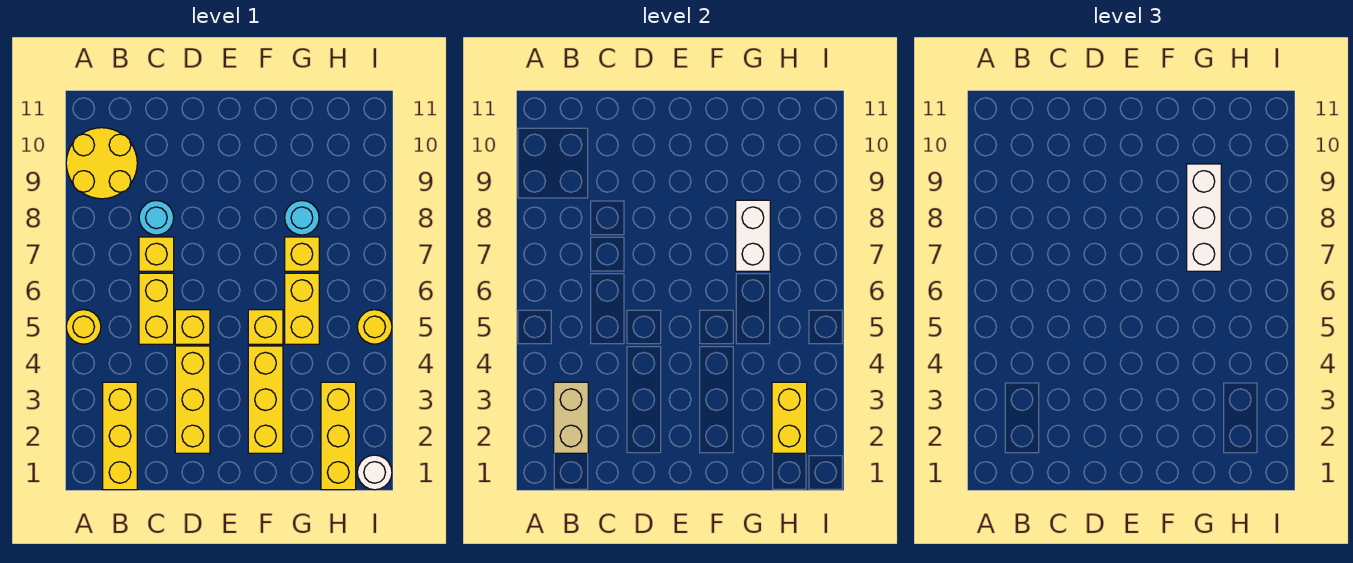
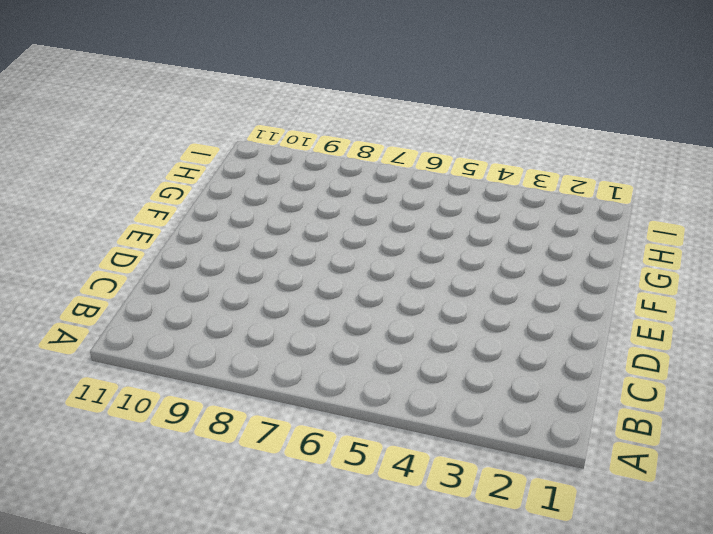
none -> yellow round brick A5 level 1
none -> yellow round brick A9:B10 level 1
none -> yellow brick B1:B3 level 1

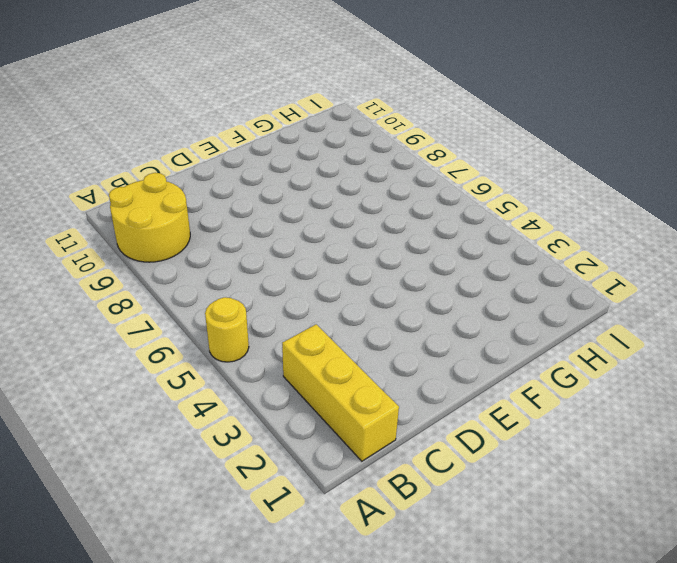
none -> yellow brick C5:C6 level 1
none -> yellow brick C7 level 1
none -> cyan round brick C8 level 1

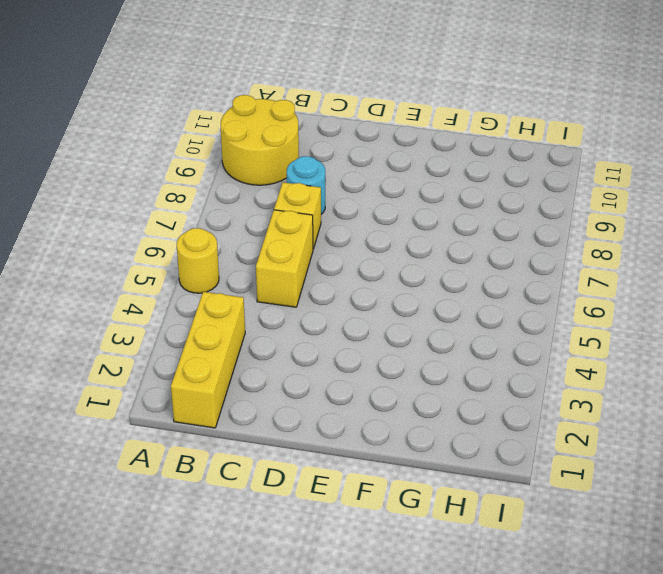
none -> yellow brick D2:D4 level 1
none -> yellow brick D5 level 1
none -> yellow brick F2:F4 level 1

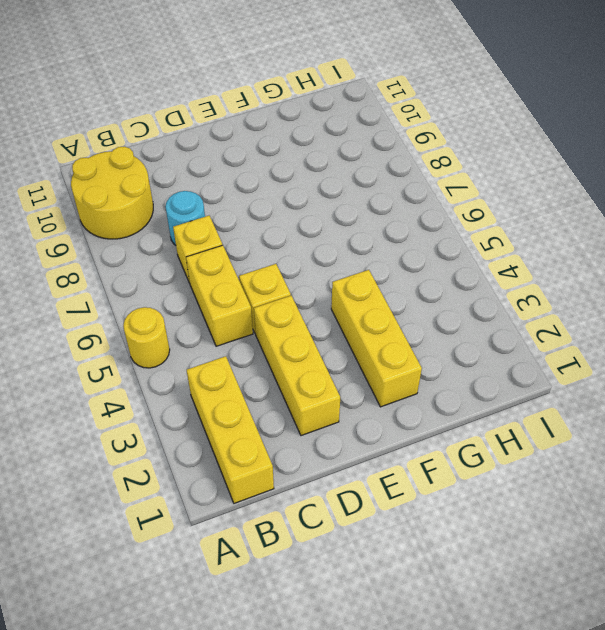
none -> yellow brick F5 level 1
none -> yellow brick G5:G6 level 1
none -> yellow brick G7 level 1

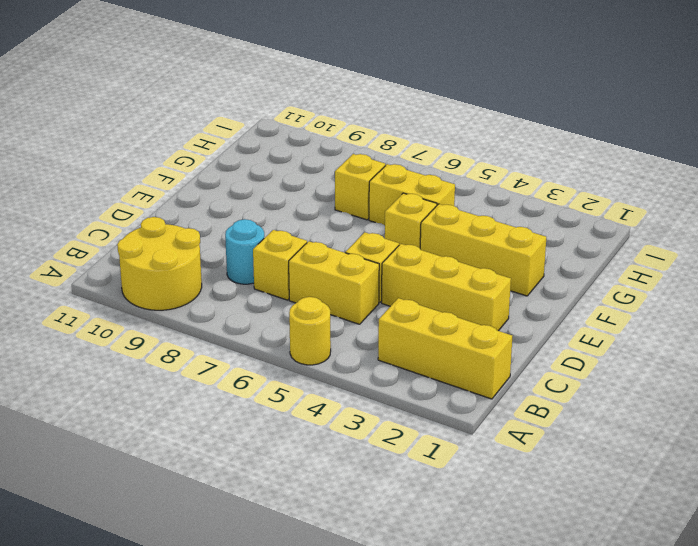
none -> cyan round brick G8 level 1
none -> yellow brick H1:H3 level 1
none -> white round brick I1 level 1

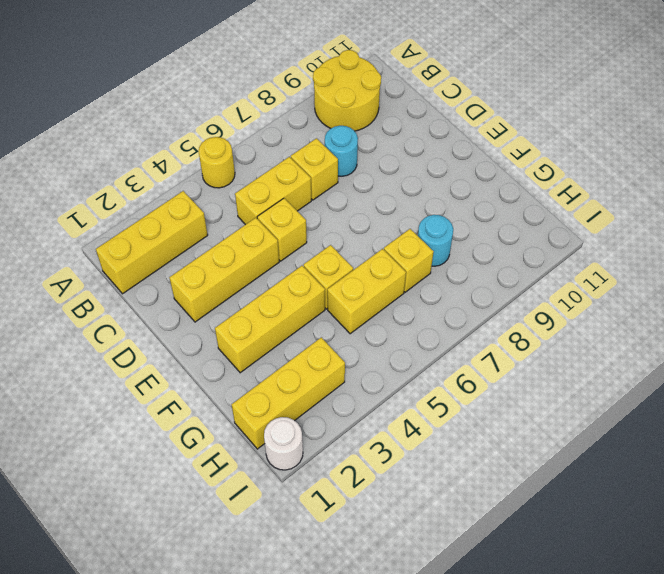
none -> yellow round brick I5 level 1
none -> tan brick B2:B3 level 2
none -> white brick G7:G8 level 2

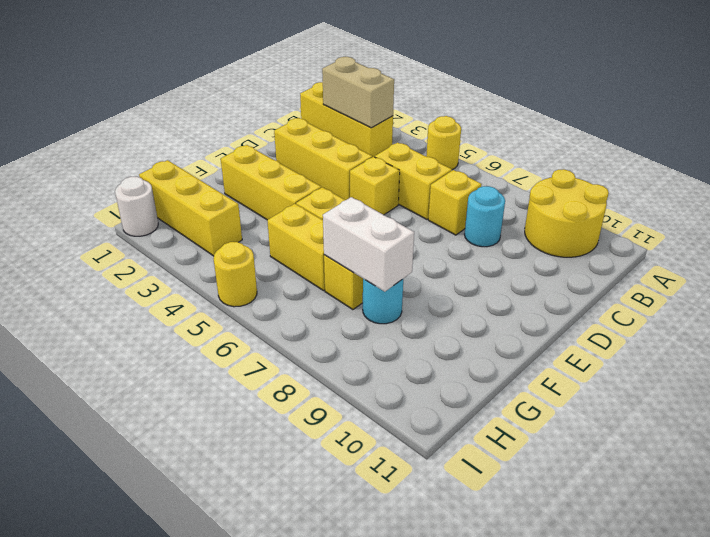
none -> yellow brick H2:H3 level 2
none -> white brick G7:G9 level 3

